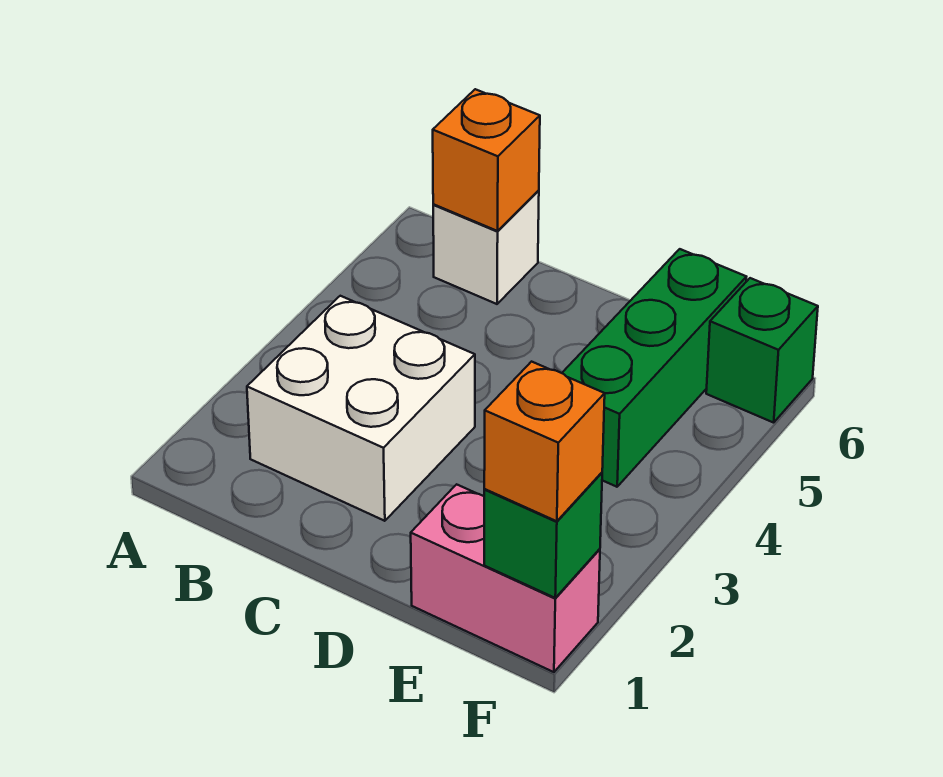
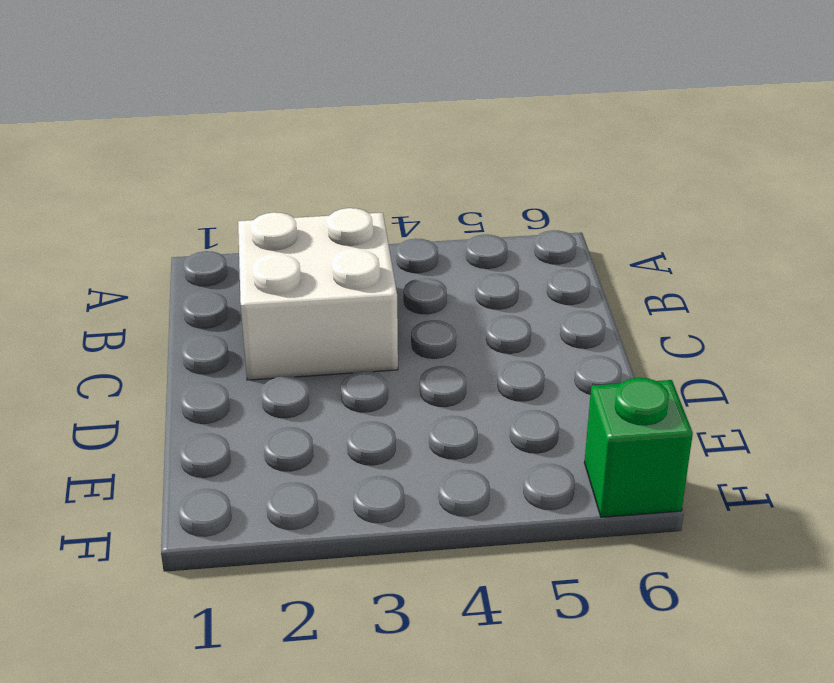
none -> white brick B6 level 1
none -> pink brick E1:F1 level 1

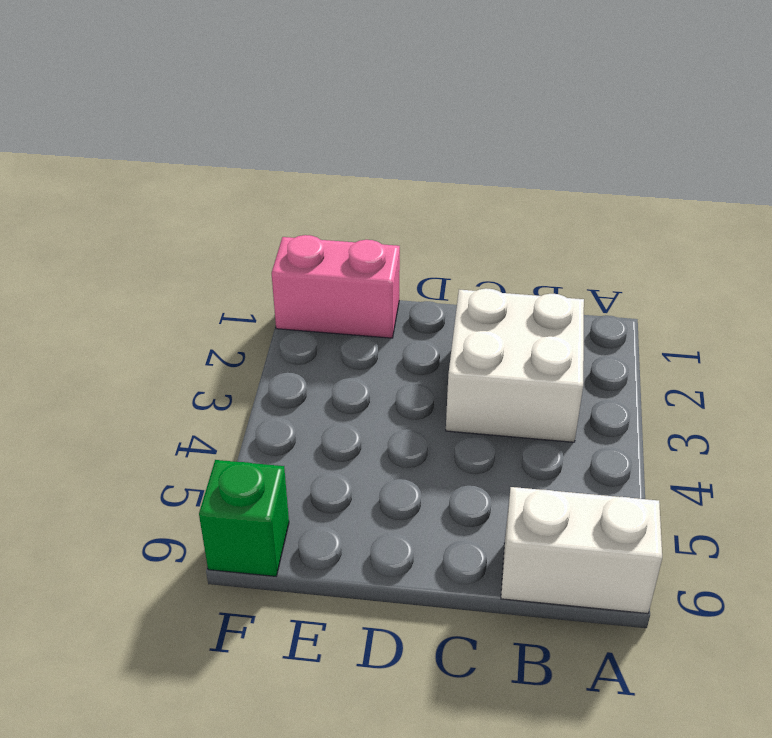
white brick A6:B6 level 1 -> white brick B6 level 1
none -> green brick E4:E6 level 1
none -> orange brick B6 level 2

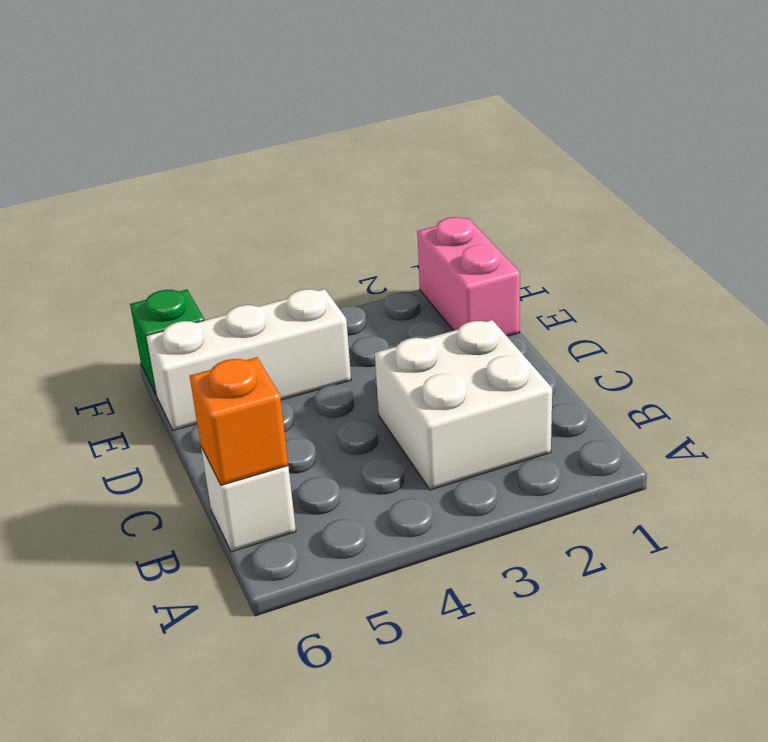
white brick E4:E6 level 1 -> green brick E4:E6 level 1
none -> green brick F1 level 2
none -> orange brick F1 level 3

